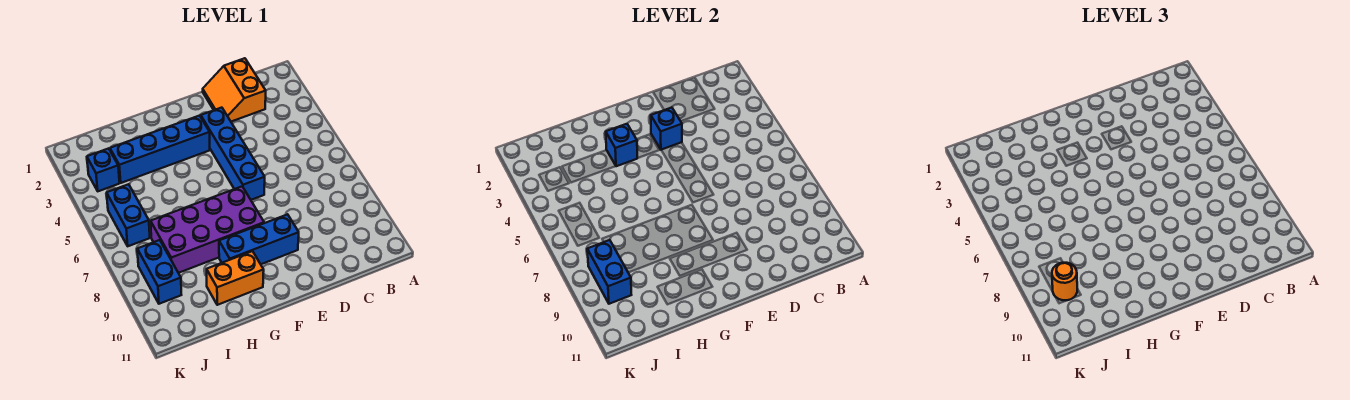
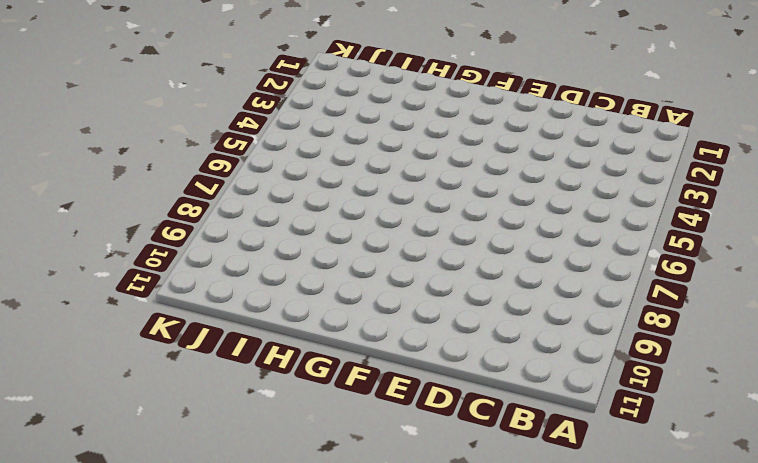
none -> orange slope C1:D2 level 1 top C
none -> blue brick E3:E6 level 1
none -> blue brick E9:G9 level 1

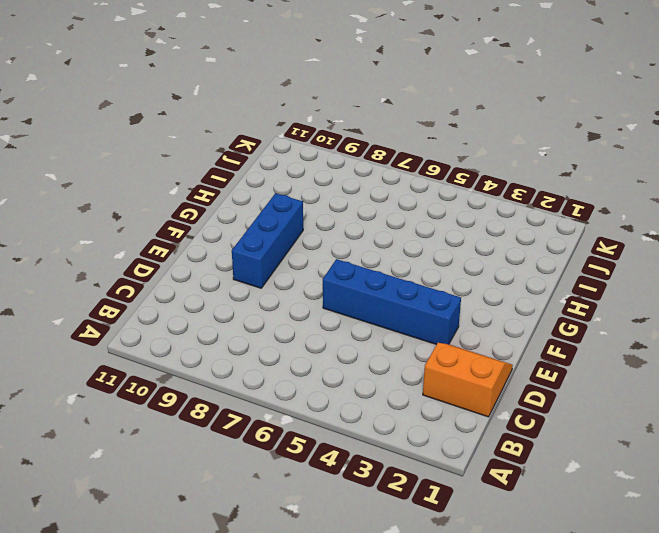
none -> blue brick F3:I3 level 1
none -> purple brick F7:I8 level 1
none -> orange brick G10:H10 level 1

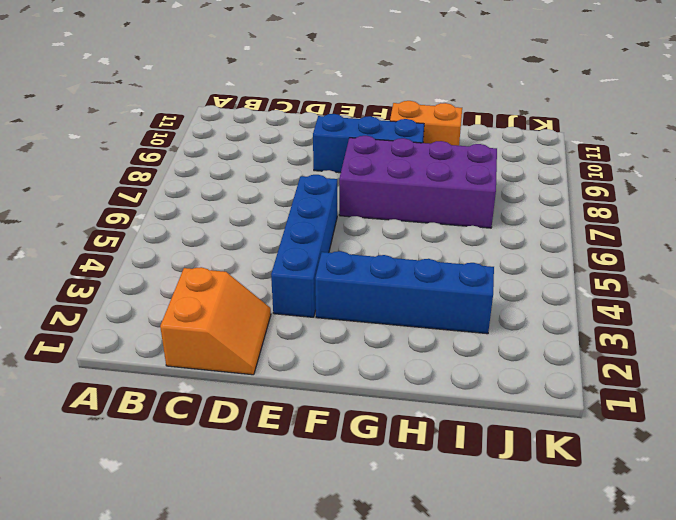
none -> blue brick J3 level 1
none -> blue brick J5:J6 level 1
none -> blue brick J8:J9 level 1

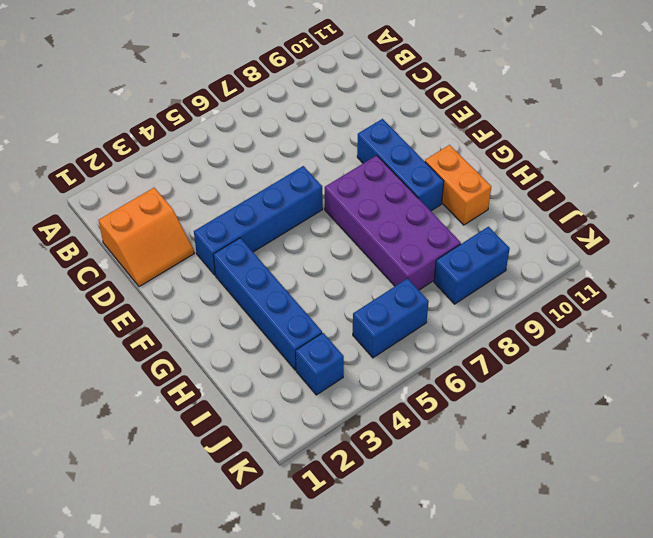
none -> blue brick E3 level 2
none -> blue brick G3 level 2
none -> blue brick J8:J9 level 2

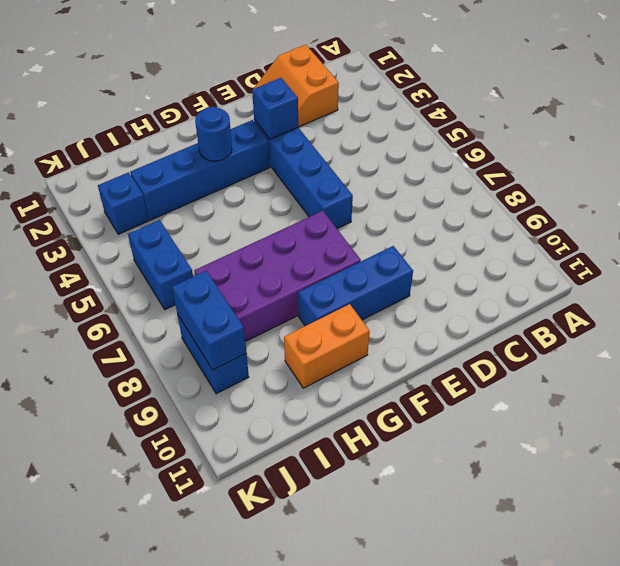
blue round brick G3 level 2 -> blue brick G3 level 2
none -> orange round brick J9 level 3

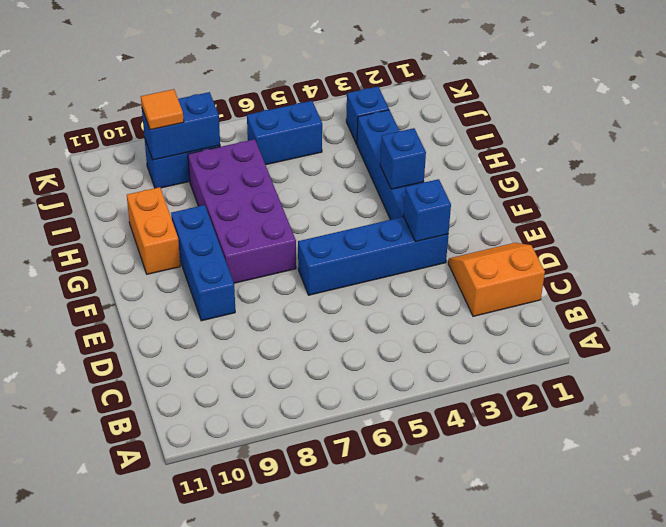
orange tile J9 level 3 -> orange round brick J9 level 3

